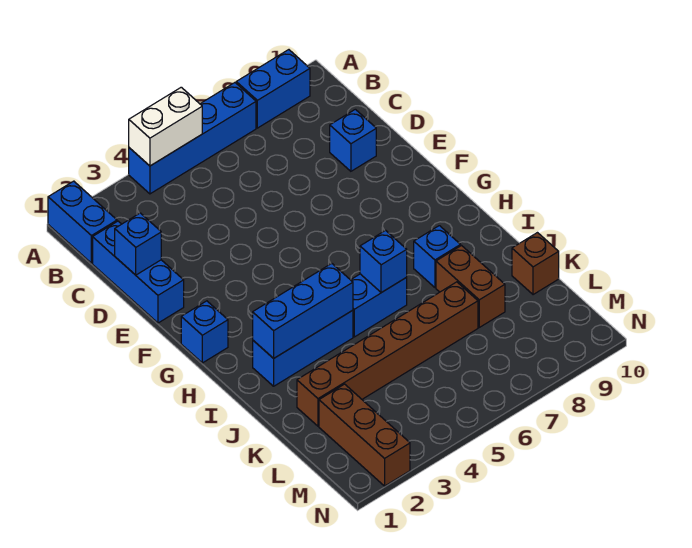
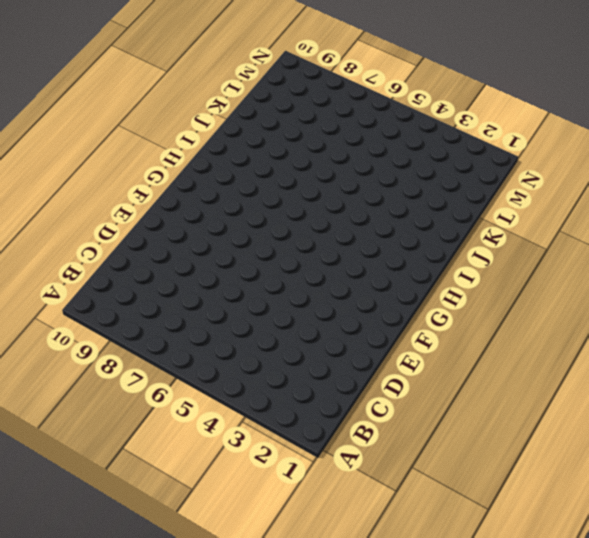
none -> blue brick A1:B1 level 1
none -> blue brick A4:A7 level 1
none -> blue brick A8:A9 level 1

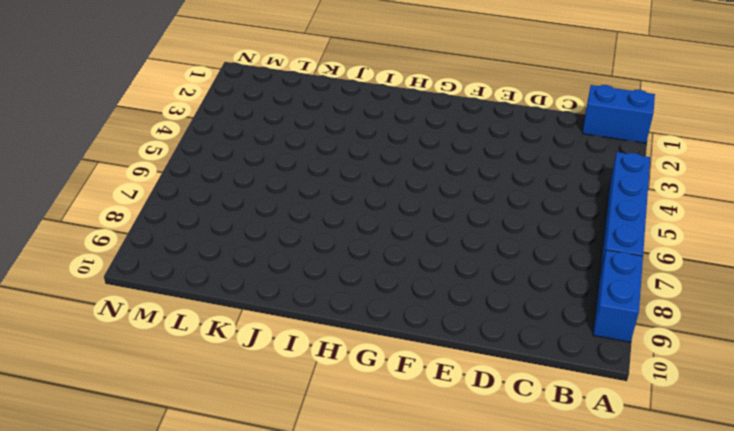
none -> blue brick C1:E1 level 1
none -> blue brick D9 level 1
none -> blue brick G1 level 1

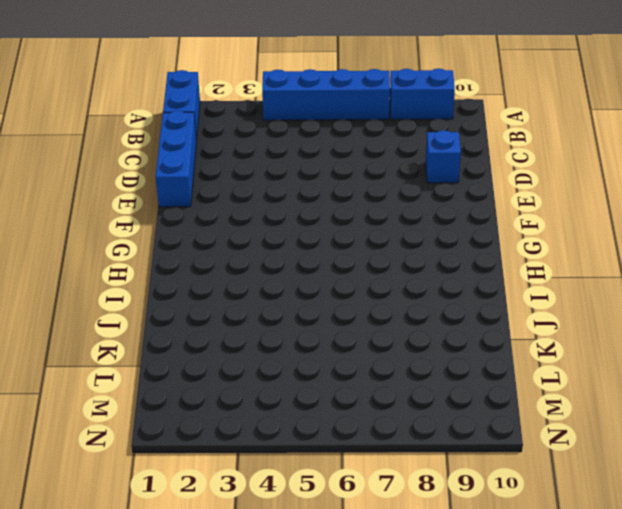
none -> blue brick G1 level 1
none -> blue brick I2:I4 level 1
none -> blue brick I5:I6 level 1

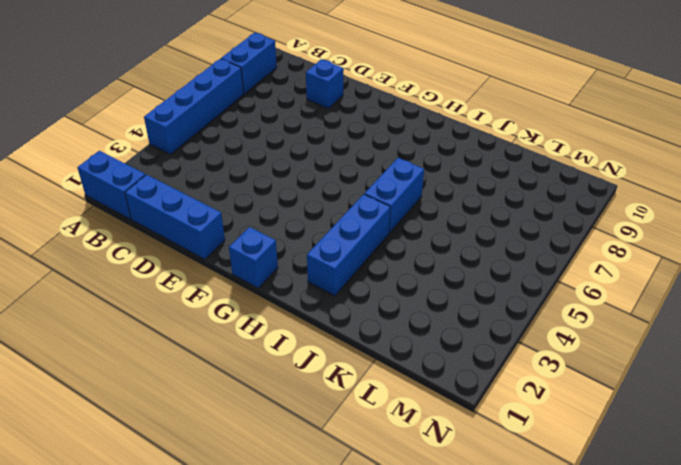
none -> blue brick I8 level 1
none -> brown brick J8:K8 level 1
none -> brown brick K2:K7 level 1

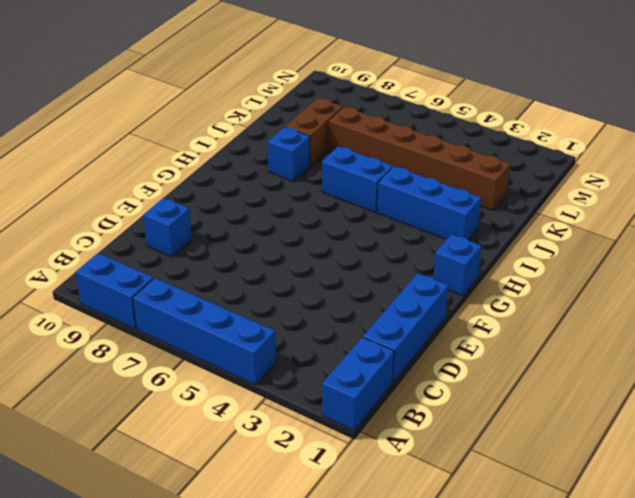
none -> brown brick K10 level 1
none -> brown brick L2:N2 level 1
none -> white brick A4:A5 level 2

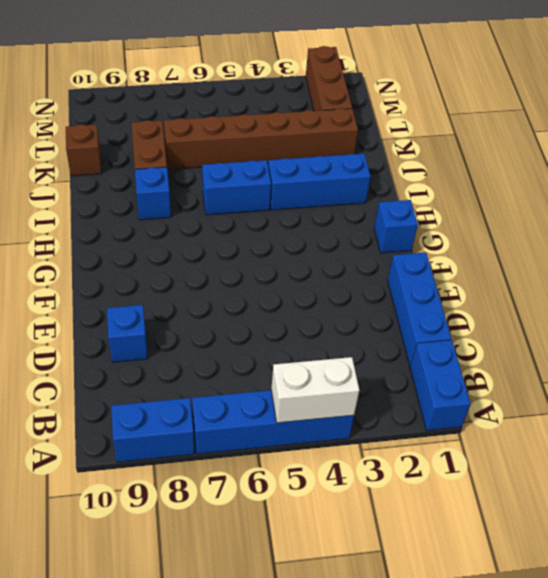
none -> blue brick D1 level 2
none -> blue brick I2:I4 level 2
none -> blue brick I6 level 2

